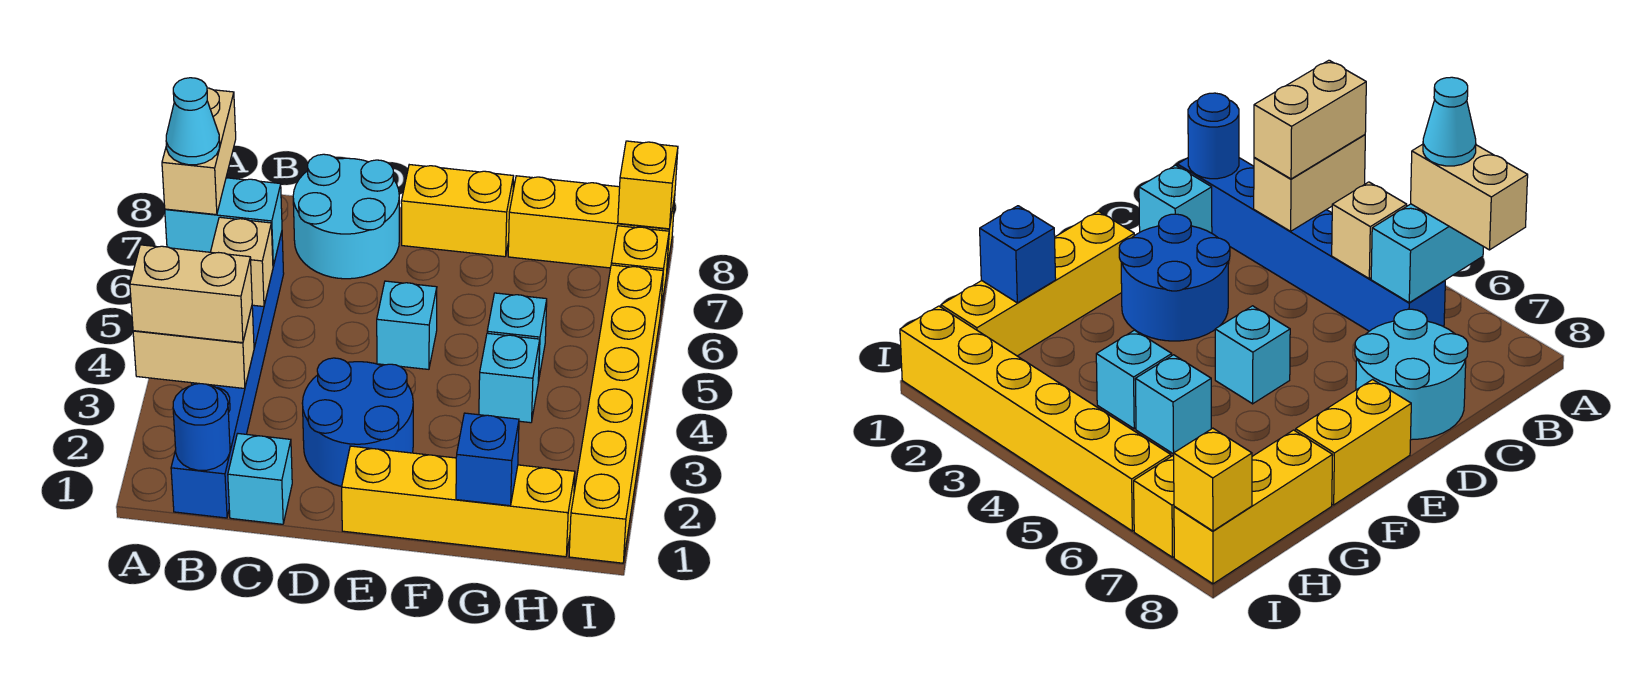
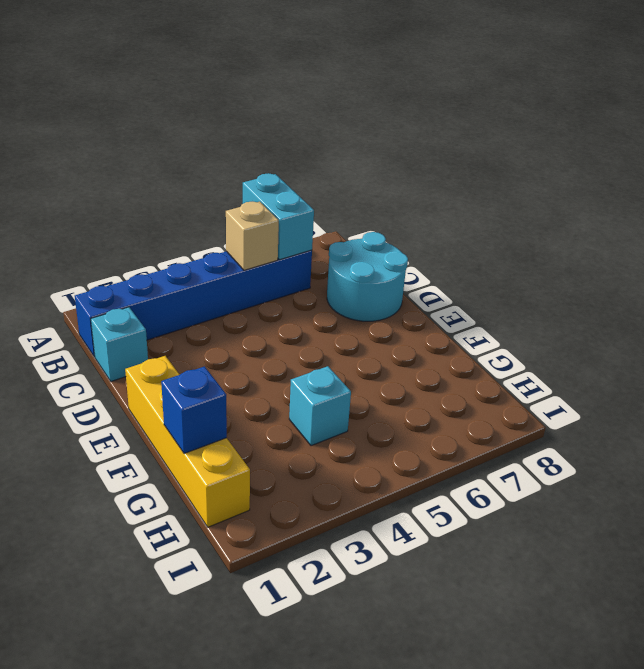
none -> blue round brick D2:E3 level 1
none -> cyan brick E5 level 1
none -> yellow brick E8:F8 level 1

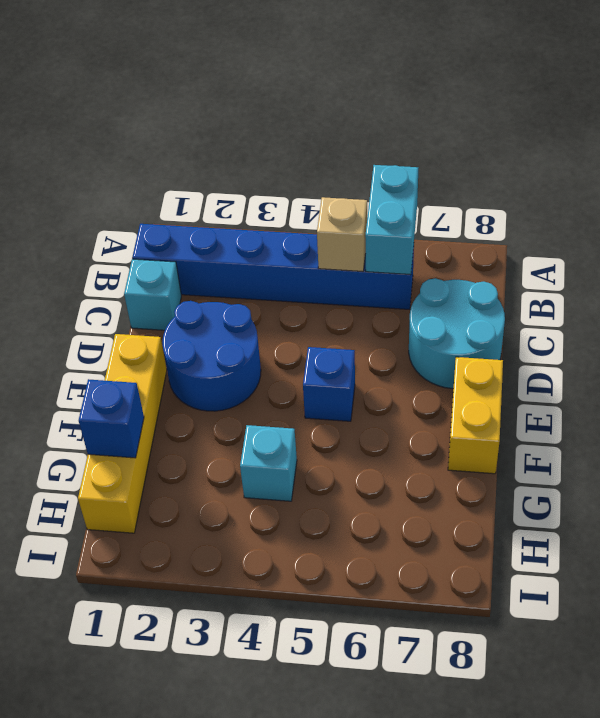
blue brick E5 level 1 -> cyan brick E5 level 1
none -> cyan brick G5 level 1
none -> yellow brick G8:I8 level 1
none -> yellow brick I1:I6 level 1

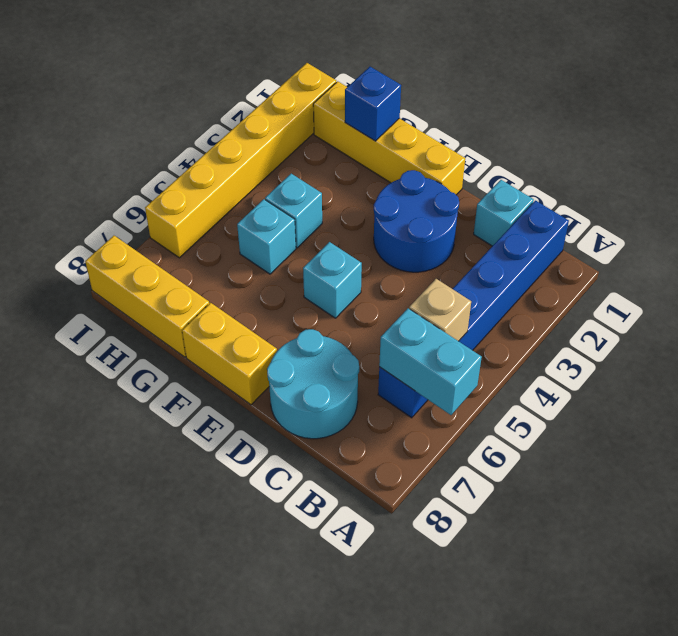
none -> yellow brick I7 level 1
none -> tan brick A3:B3 level 2
none -> blue round brick B1 level 2

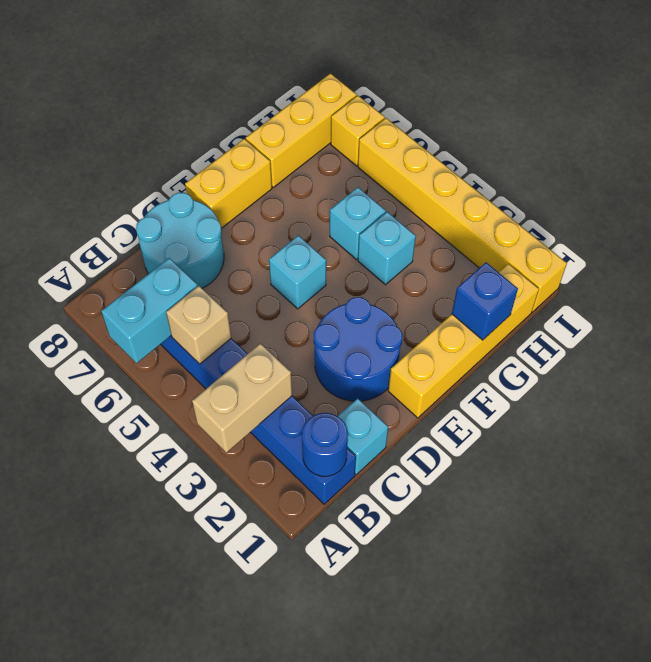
none -> yellow brick I8 level 2
none -> tan brick A3:B3 level 3
none -> tan brick A6:A7 level 3

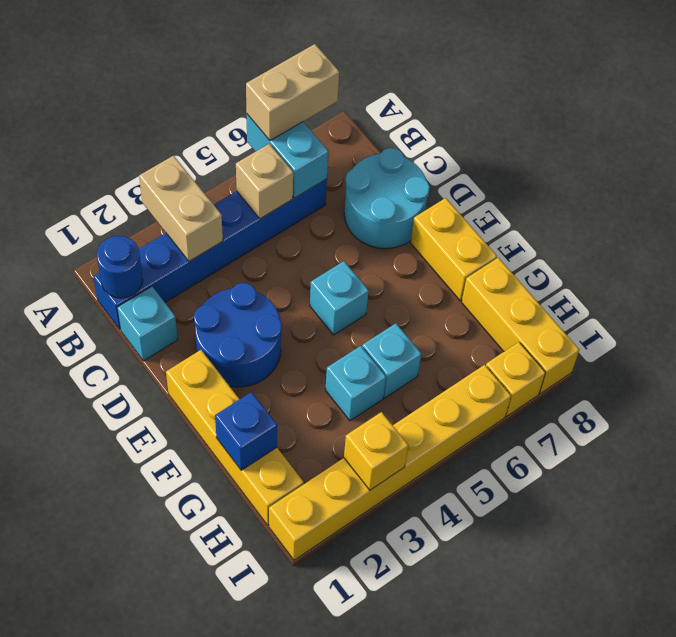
yellow brick I3 level 2 -> yellow brick I8 level 2
none -> tan brick A3:B3 level 3
none -> cyan cone A6 level 4

